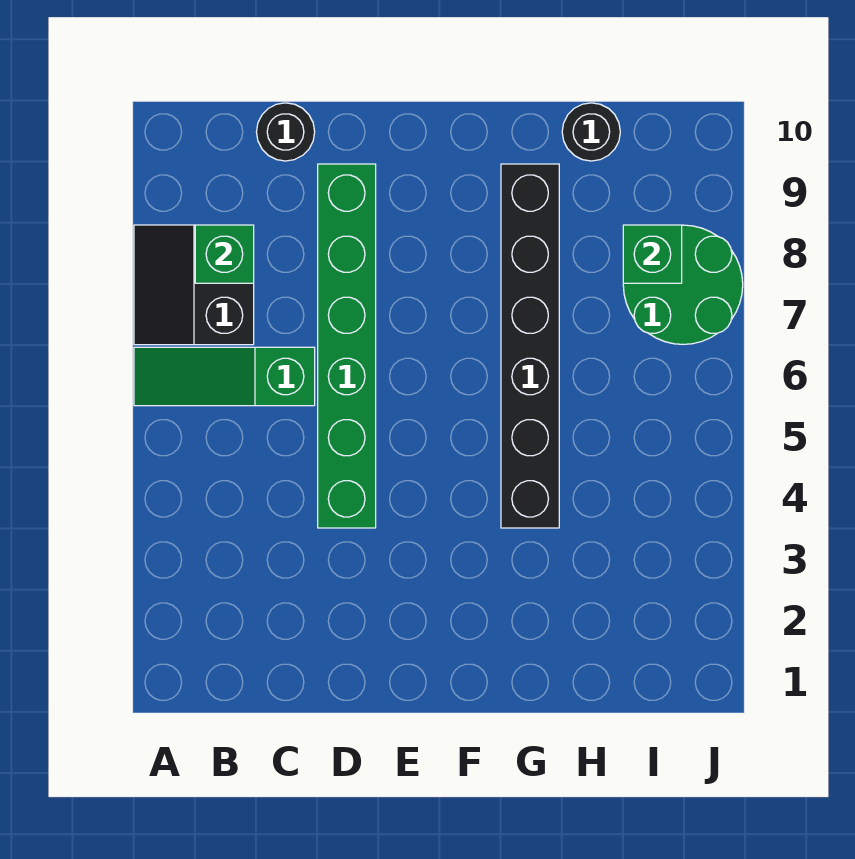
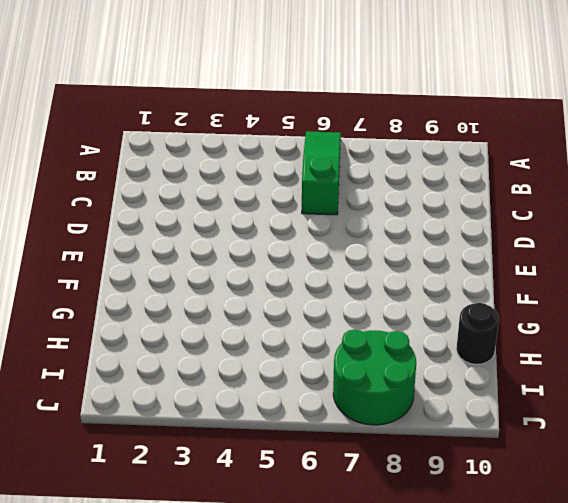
none -> black slope A7:B8 level 1 top B
none -> black round brick C10 level 1

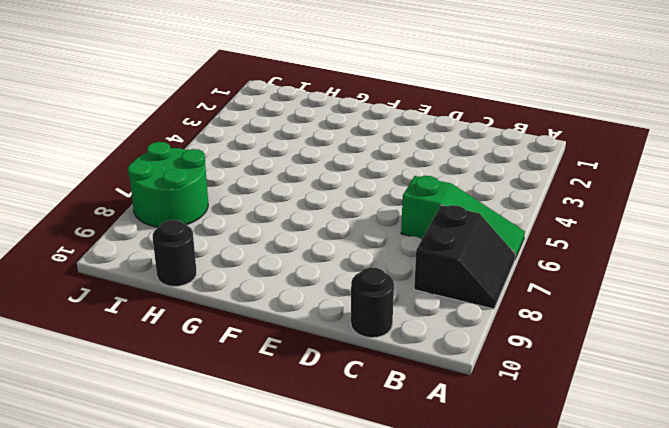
none -> green brick D4:D9 level 1
none -> black brick G4:G9 level 1

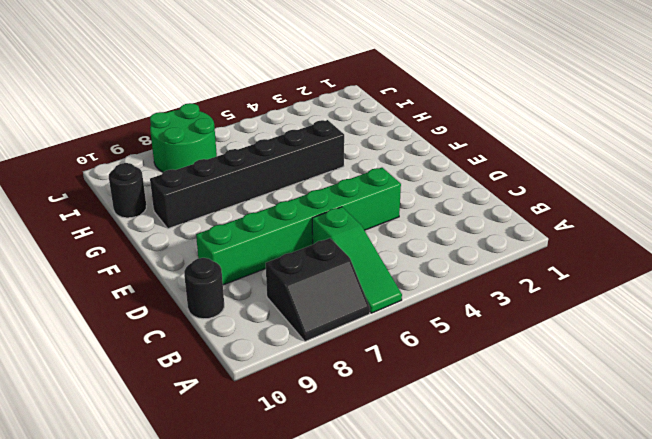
none -> green brick B8 level 2
none -> green brick I8 level 2

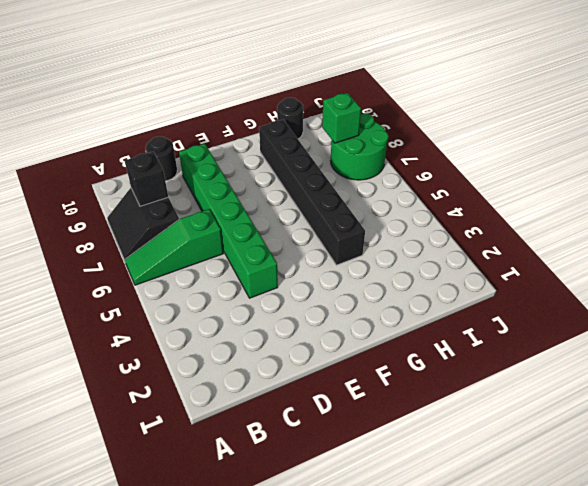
black brick B8 level 2 -> green brick B8 level 2

